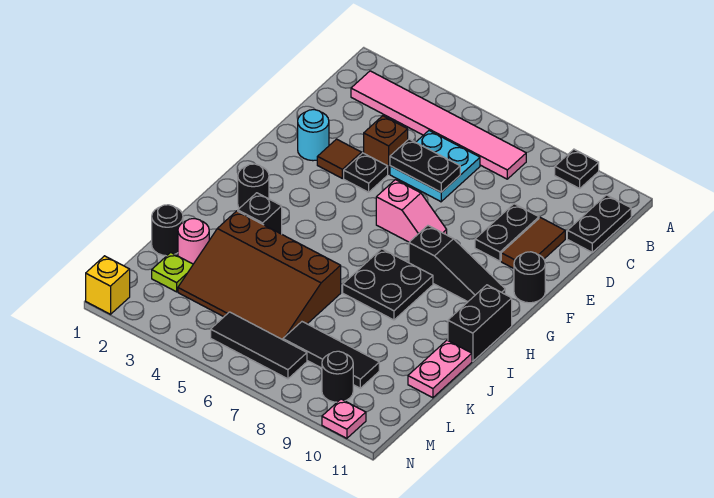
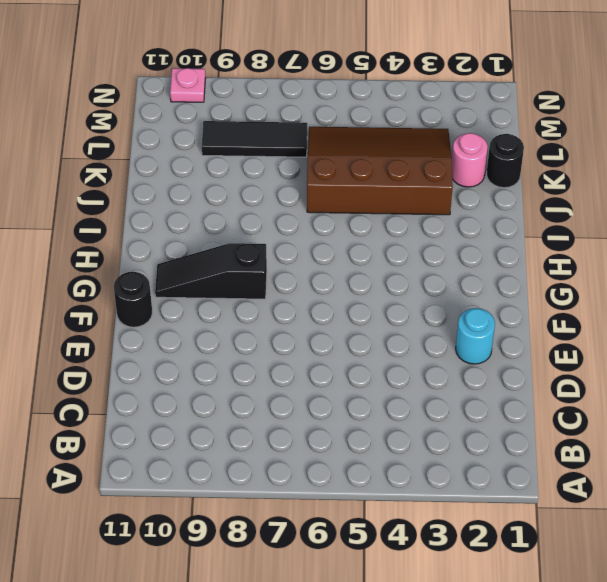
none -> black plate A9 level 1
none -> pink tile B2:B7 level 1
none -> black plate B11:C11 level 1

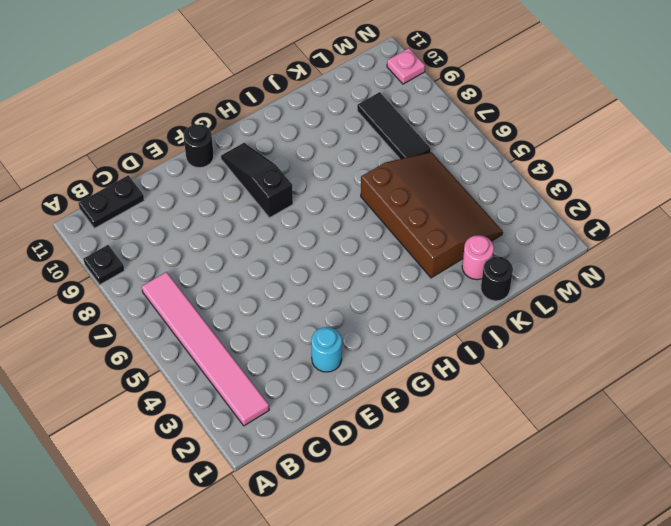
none -> cyan plate C5:D6 level 1
none -> brown brick D4 level 1
none -> black plate D9:E9 level 1

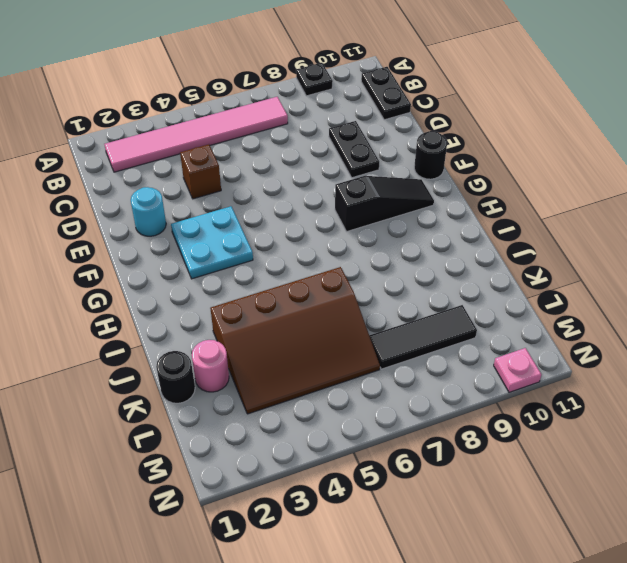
cyan plate F3:G4 level 1 -> cyan plate C5:D6 level 1
none -> brown tile D10:E10 level 1
none -> brown tile E3 level 1
none -> black plate E4 level 1

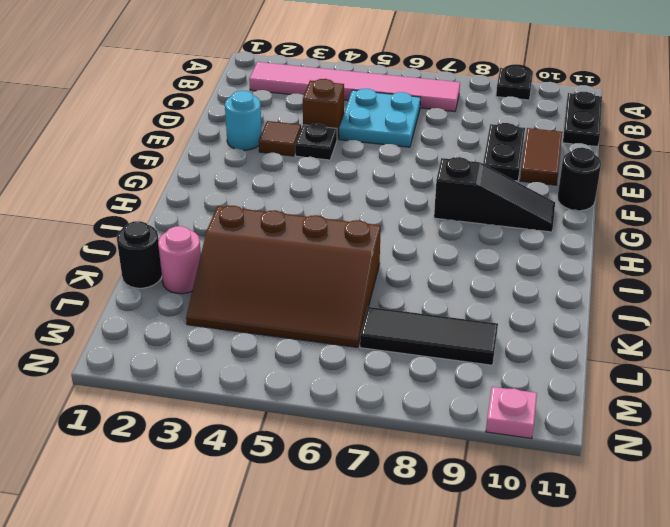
none -> pink slope F6:F7 level 1 top 6
none -> black round brick H2 level 1
none -> black plate H7:I8 level 1

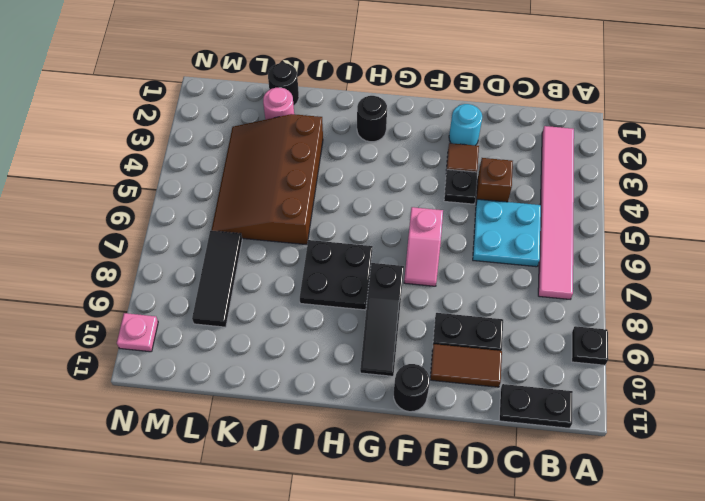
none -> black brick H11:I11 level 1
none -> black brick I3 level 1
none -> pink plate J11:K11 level 1

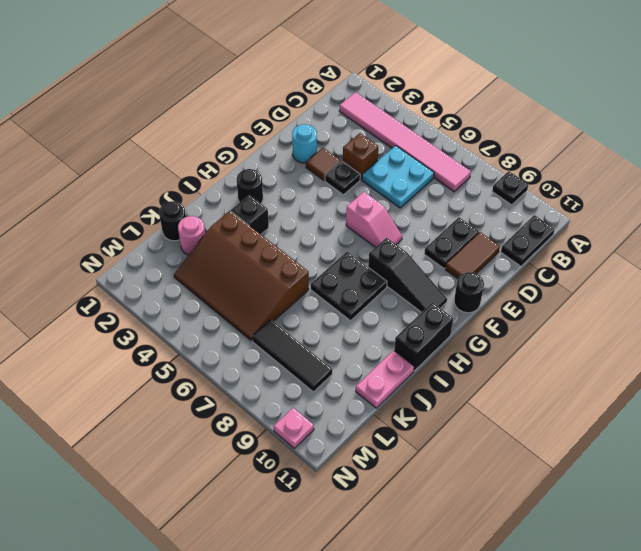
none -> lime plate L2 level 1
none -> black tile M5:M7 level 1
none -> black round brick M9 level 1

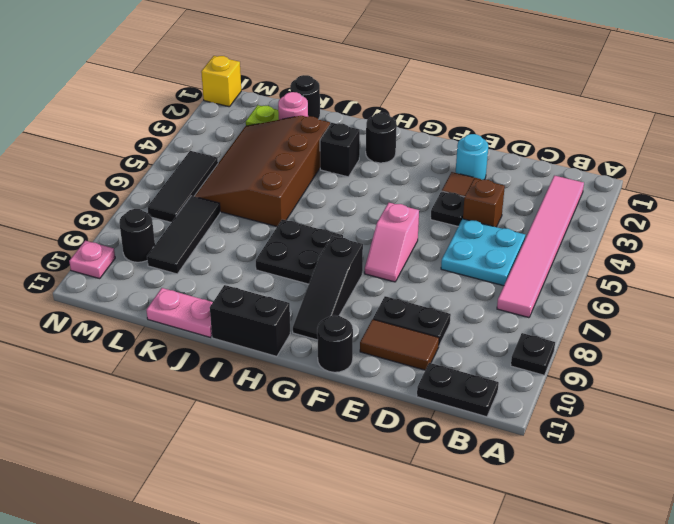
none -> black plate D5:D6 level 2

